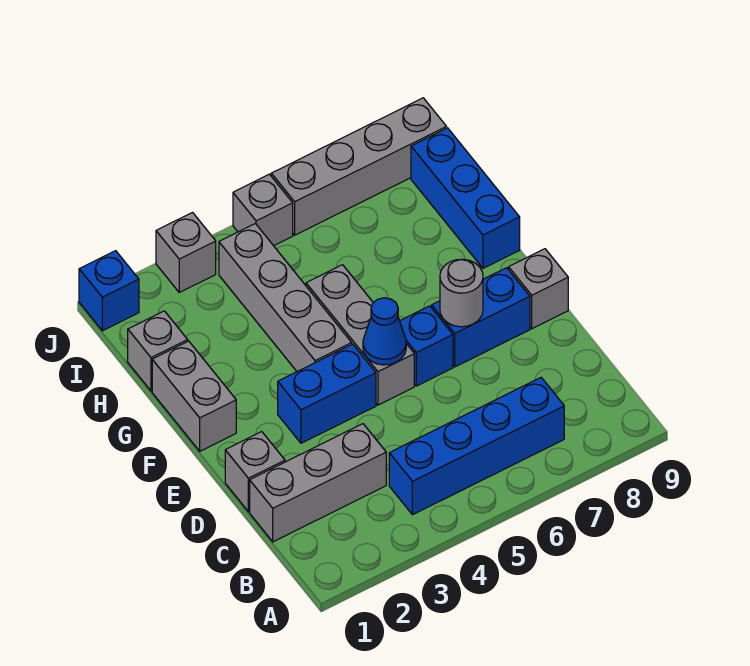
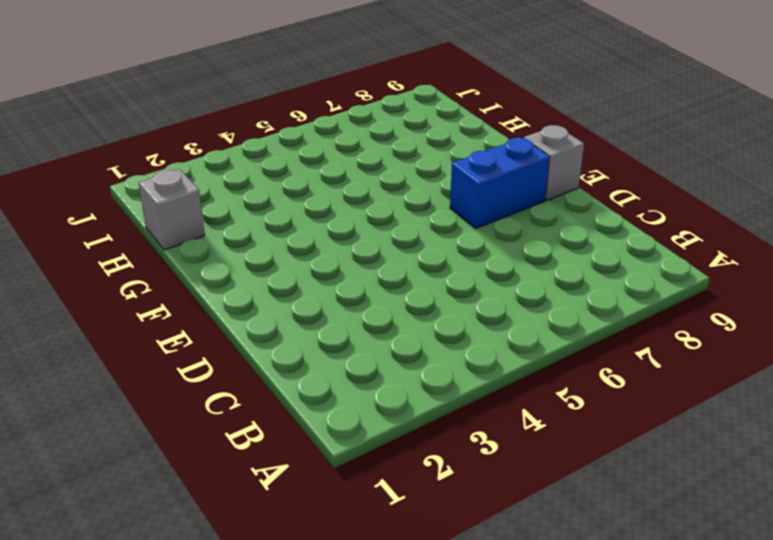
none -> blue brick B4:B7 level 1
none -> grey brick C1:C3 level 1
none -> grey brick D1 level 1

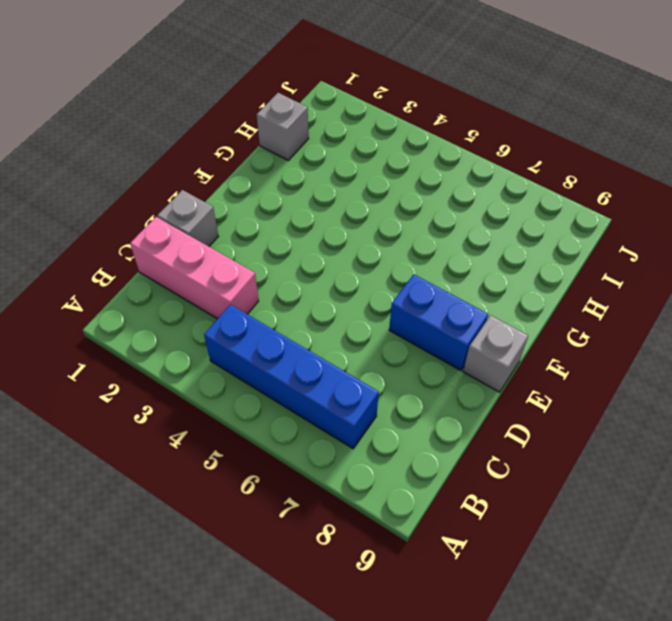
pink brick C1:C3 level 1 -> grey brick C1:C3 level 1
none -> blue brick E3:E4 level 1
none -> grey brick E5:G5 level 1
none -> blue brick E6 level 1

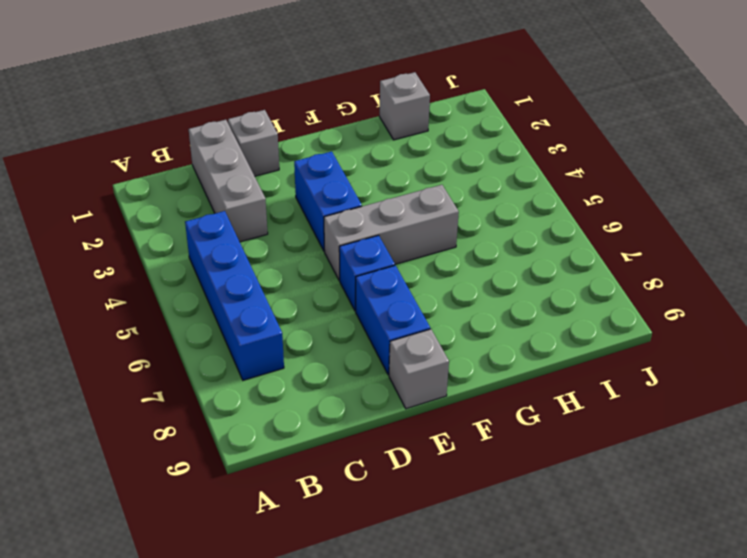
none -> grey brick F1:G1 level 1
none -> grey brick F4:I4 level 1
none -> blue brick G9:I9 level 1

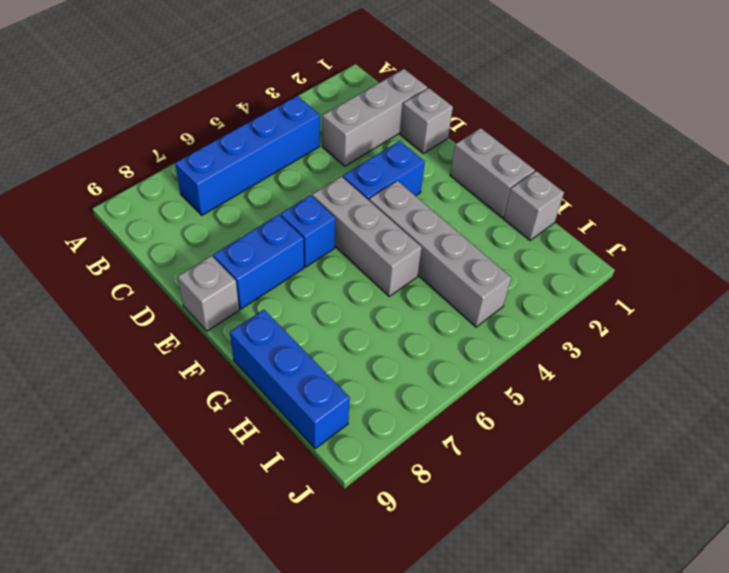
none -> blue brick J1 level 1
none -> grey brick J3 level 1
none -> grey brick J5 level 1

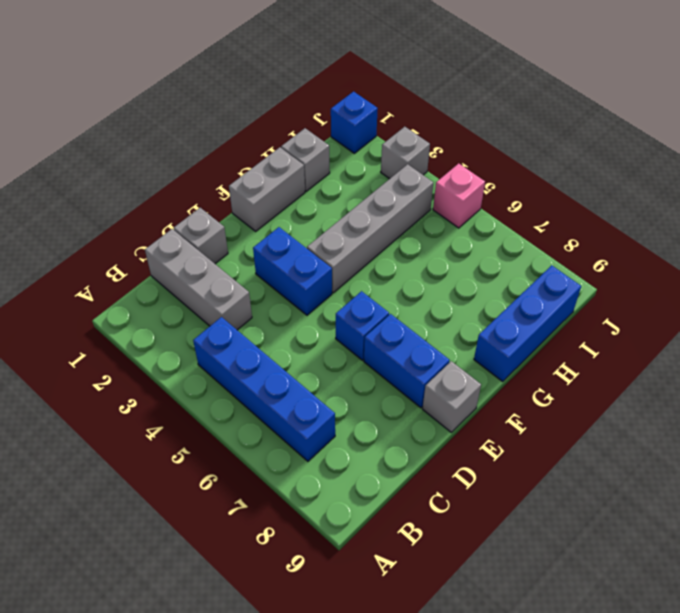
pink brick J5 level 1 -> grey brick J5 level 1
none -> grey brick E5:G5 level 1
none -> grey brick J6:J9 level 1
none -> blue cone E5 level 2

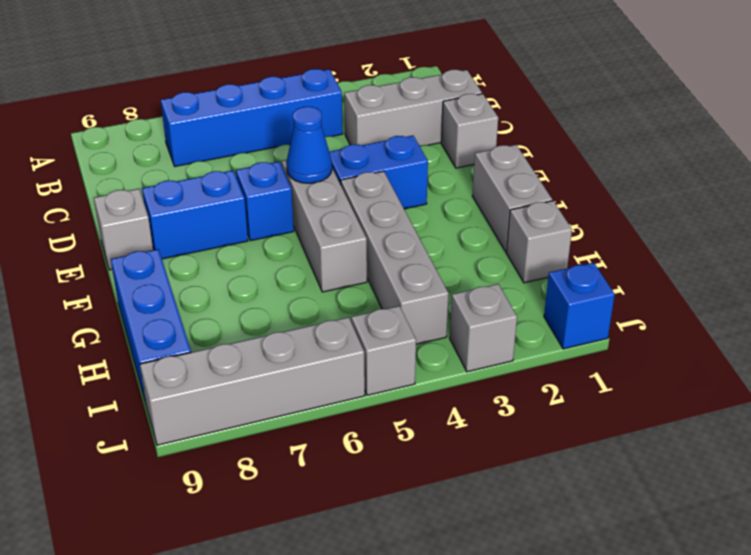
none -> grey round brick E7 level 2

